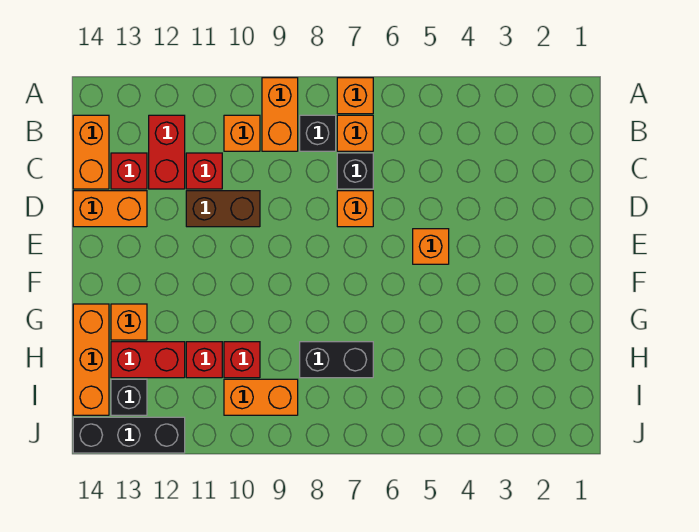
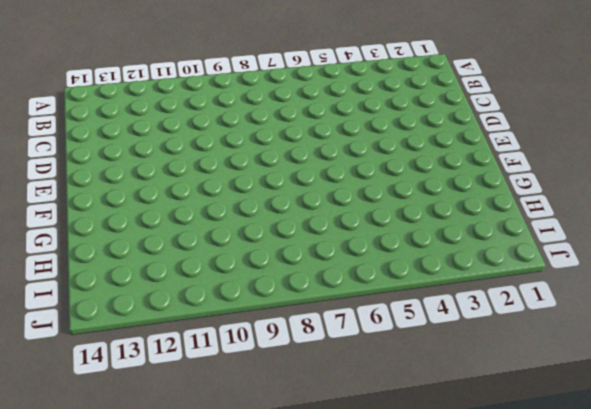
none -> orange brick A7 level 1
none -> orange brick A9:B9 level 1
none -> orange brick B7 level 1

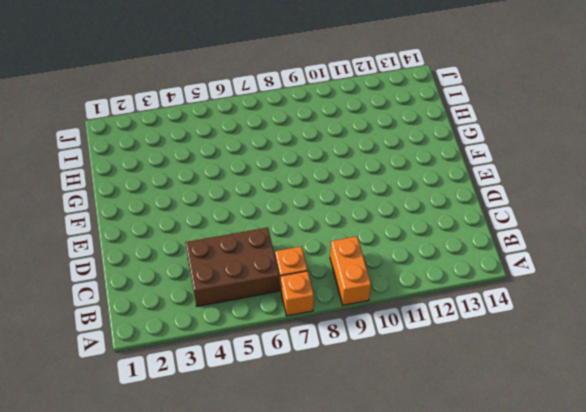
brown brick B4:C6 level 1 -> none
none -> black brick B8 level 1
none -> orange brick B10 level 1
none -> red brick B12:C12 level 1

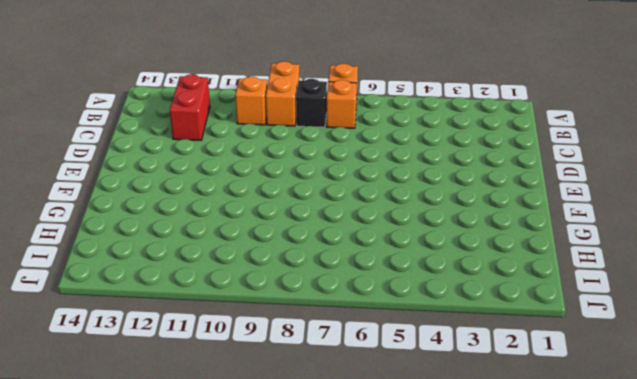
none -> orange brick B14:C14 level 1
none -> black brick C7 level 1
none -> red brick C11 level 1

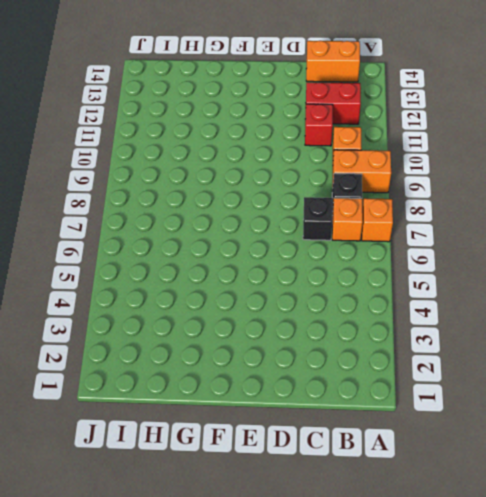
none -> red brick C13 level 1
none -> orange brick D7 level 1
none -> brown brick D10:D11 level 1

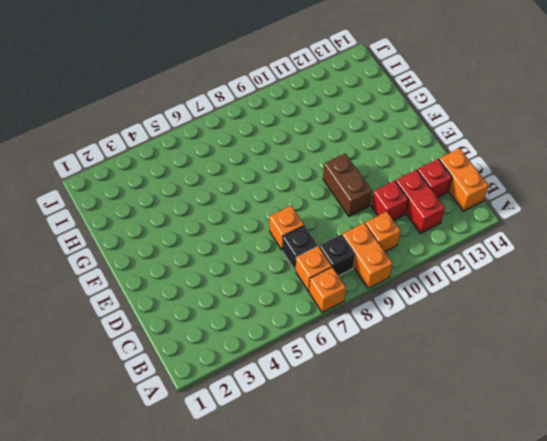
brown brick D10:E10 level 1 -> brown brick D10:D11 level 1
none -> orange brick D13:D14 level 1
none -> orange brick E5 level 1
none -> orange brick G13 level 1

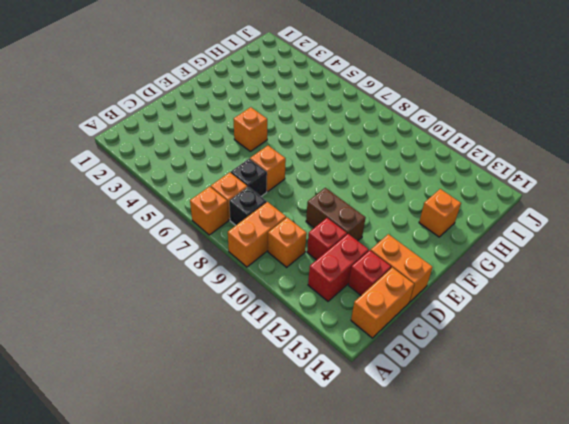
none -> orange brick G14:I14 level 1
none -> black brick H7:H8 level 1
none -> red brick H10 level 1

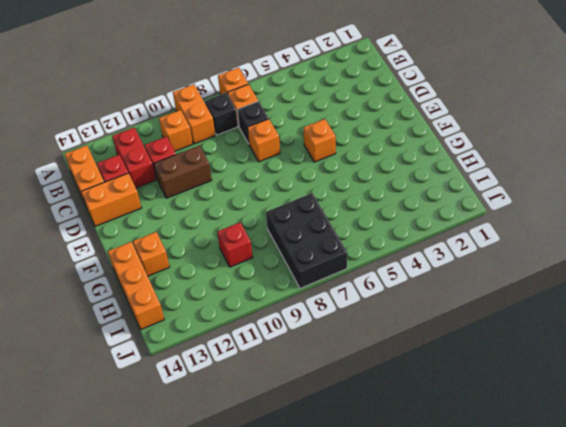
black brick H7:J8 level 1 -> black brick H7:H8 level 1
none -> red brick H11 level 1
none -> red brick H12:H13 level 1
none -> orange brick I9:I10 level 1

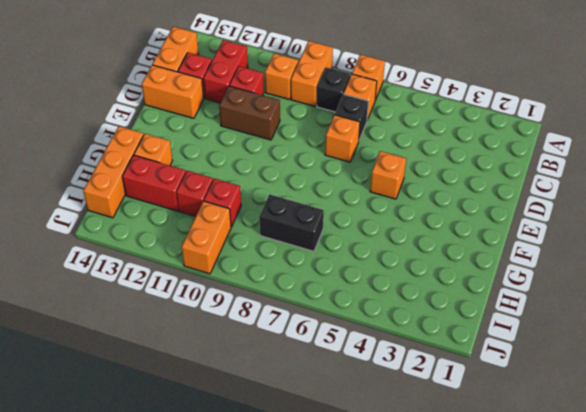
orange brick I10:J10 level 1 -> orange brick I9:I10 level 1
none -> black brick I13 level 1
none -> black brick J12:J14 level 1

